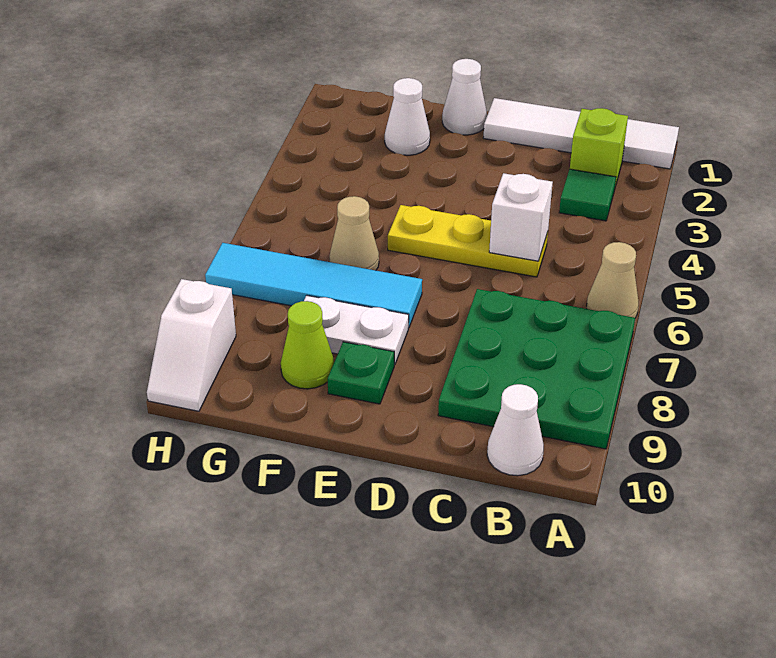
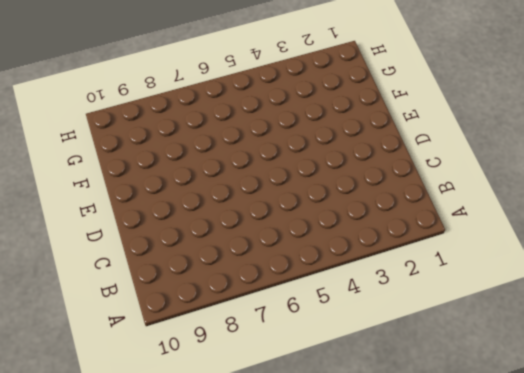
none -> white tile A1:D1 level 1
none -> tan cone A6 level 1
none -> green plate A7:C9 level 1

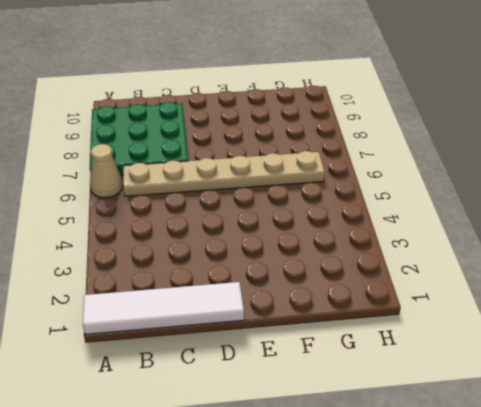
tan plate B6:G6 level 1 -> tan cone F6 level 1
none -> lime brick B2 level 1
none -> green tile B3 level 1
none -> white cone B10 level 1

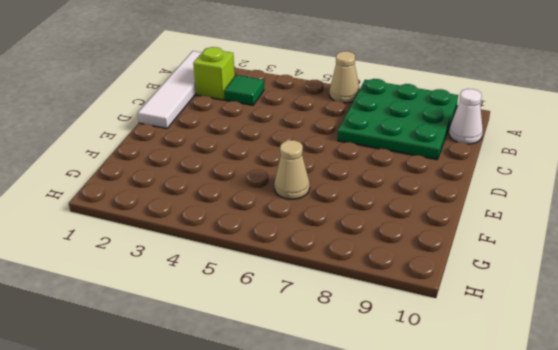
none -> yellow plate C5:E5 level 1
none -> white cone E1 level 1
none -> cyan tile E7:H7 level 1

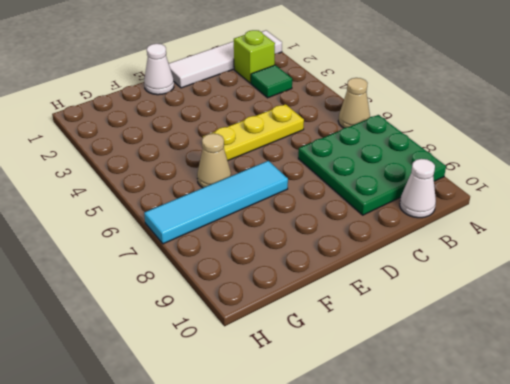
none -> white plate E8:F8 level 1
none -> green plate E9 level 1
none -> white cone F2 level 1

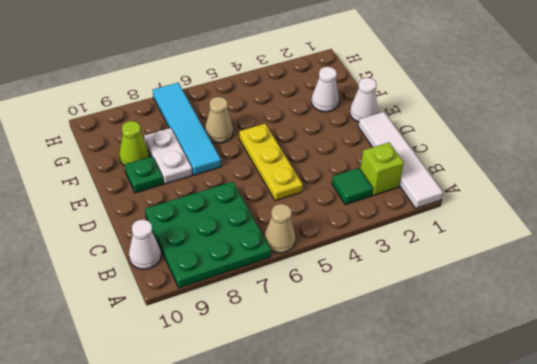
none -> white slope H9:H10 level 1 top 9
none -> white brick C5 level 2

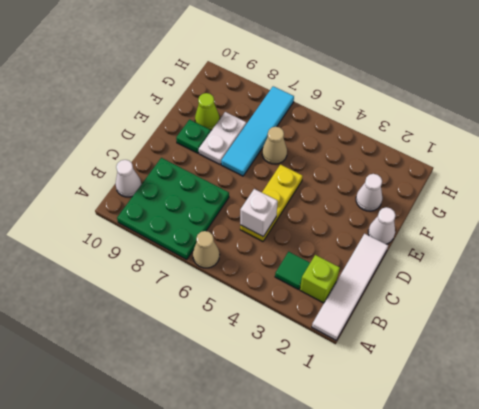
none -> white slope H9:H10 level 1 top 9

